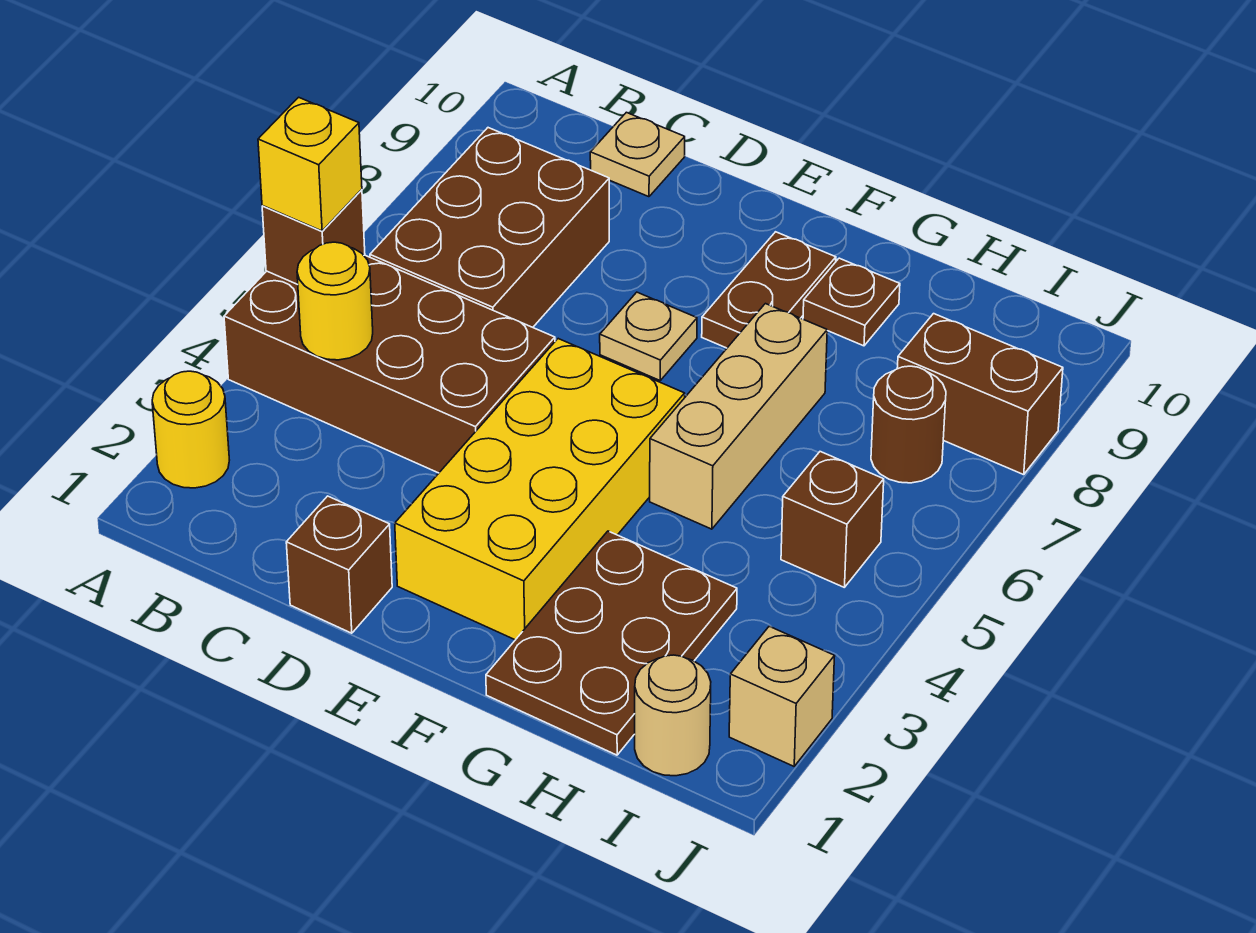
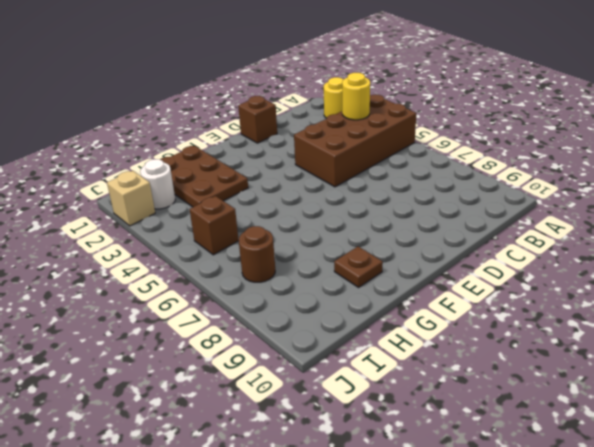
white round brick I2 level 1 -> none
none -> brown brick B6:C8 level 1
none -> tan plate C10 level 1
none -> yellow brick E2:F5 level 1

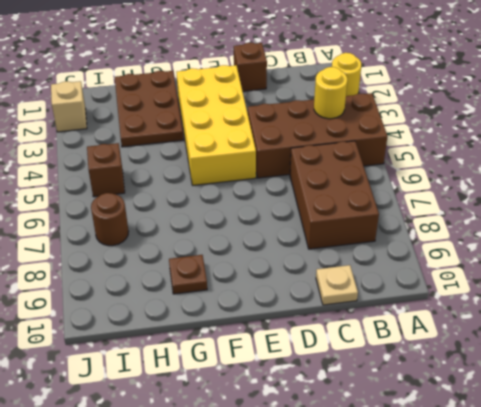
none -> tan plate E7 level 1
none -> brown plate F8:F9 level 1
none -> tan brick G5:G7 level 1

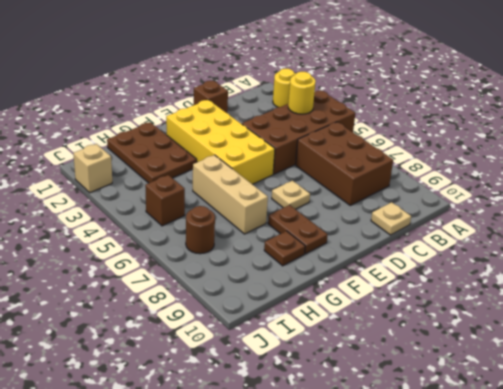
none -> tan round brick I1 level 1
none -> brown brick I8:J8 level 1
none -> brown brick A5 level 2

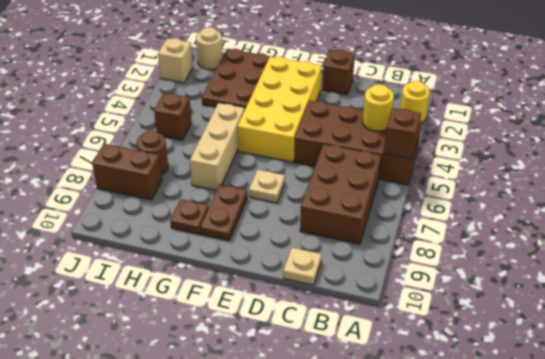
none -> yellow brick A5 level 3

